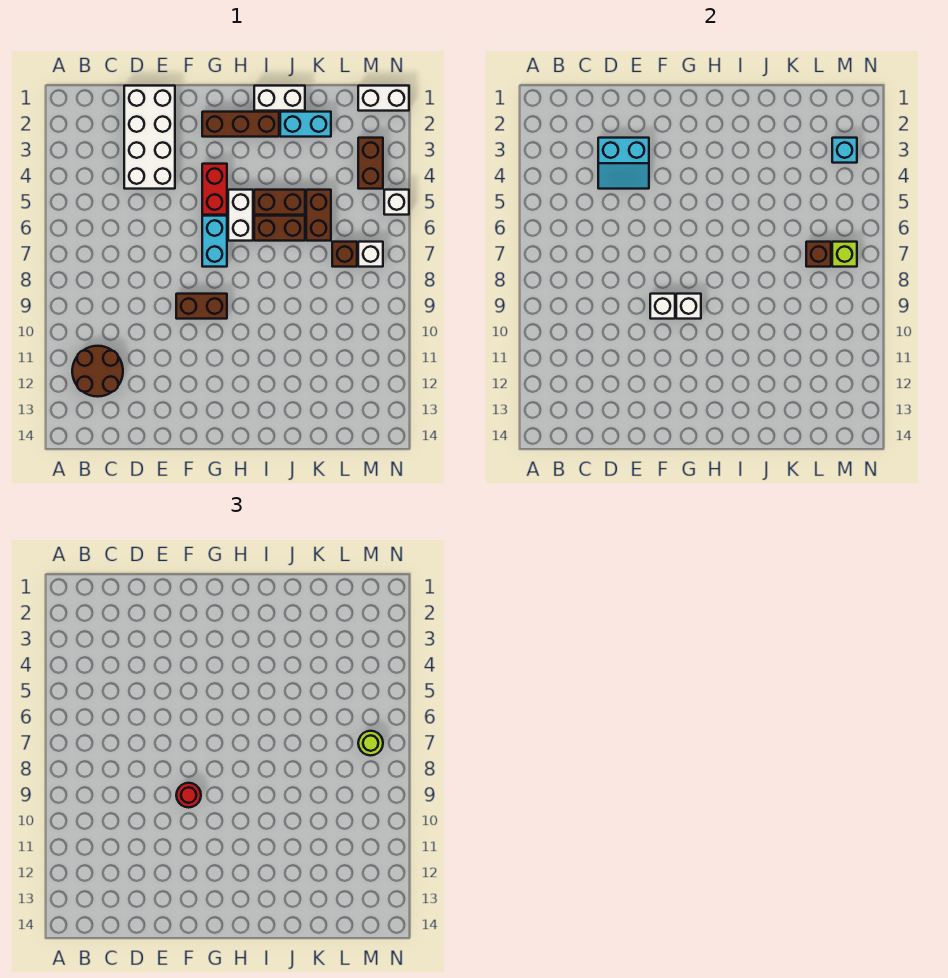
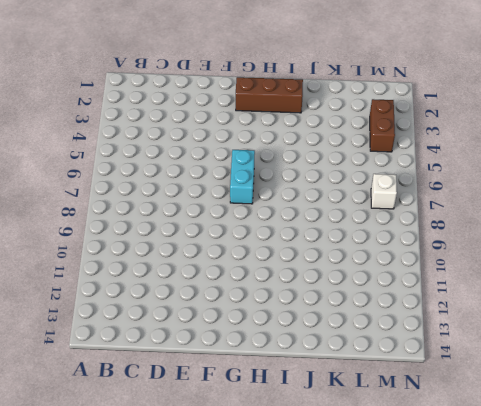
none -> brown round brick B11:C12 level 1
none -> white brick D1:E4 level 1
none -> brown brick F9:G9 level 1

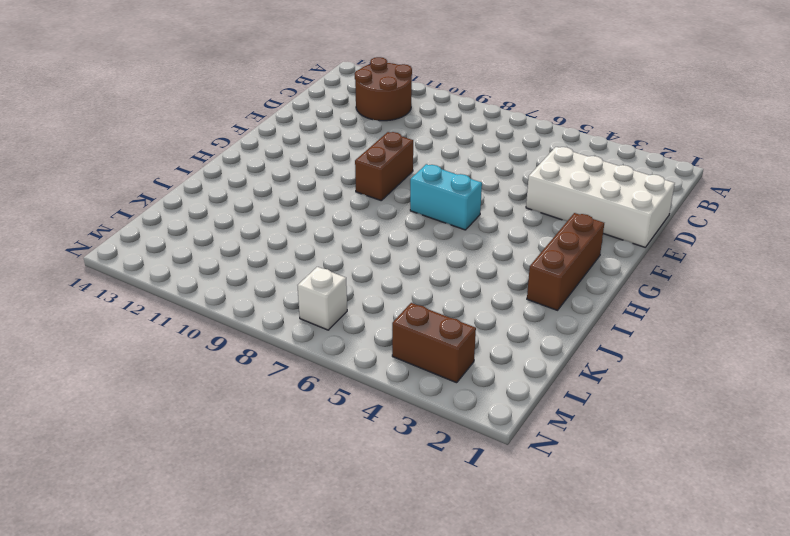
none -> red brick G4:G5 level 1
none -> white brick H5:H6 level 1
none -> white brick I1:J1 level 1

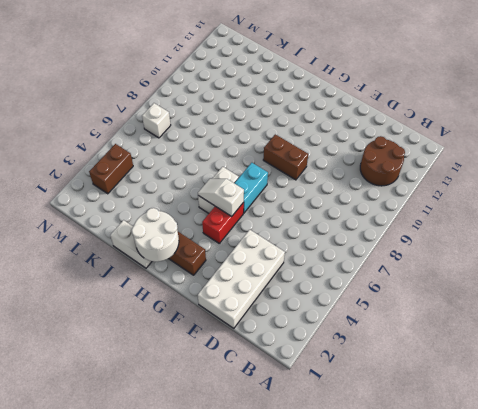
white slope G5:H5 level 2 top G -> none
white round brick H1:I2 level 2 -> none
none -> brown brick I5:J5 level 1
none -> brown brick I6:J6 level 1
none -> cyan brick J2:K2 level 1

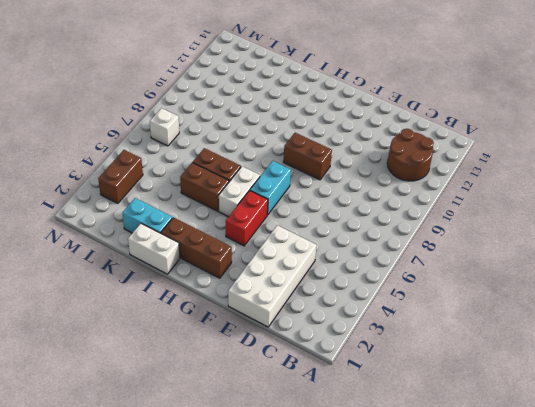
none -> brown brick K5:K6 level 1
none -> brown brick L7 level 1
none -> white brick M1:N1 level 1

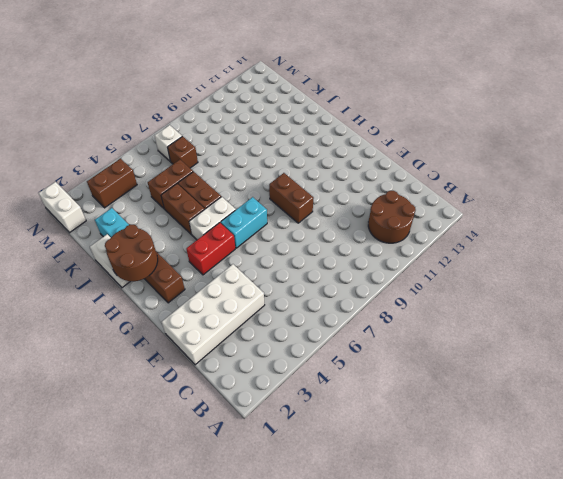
brown round brick H1:I2 level 2 -> none
none -> white brick N5 level 1
none -> cyan slope D3:E4 level 2 top 3
none -> white brick F9 level 2

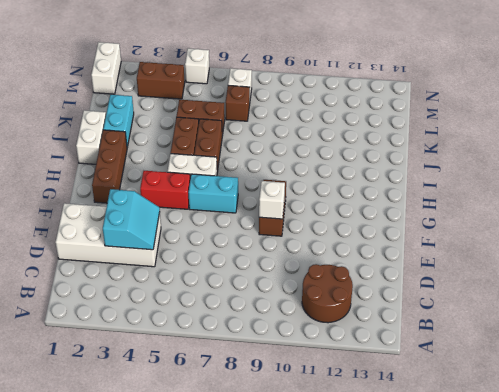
none -> white brick G9 level 2
none -> brown brick L7 level 2
none -> cyan brick M3 level 2

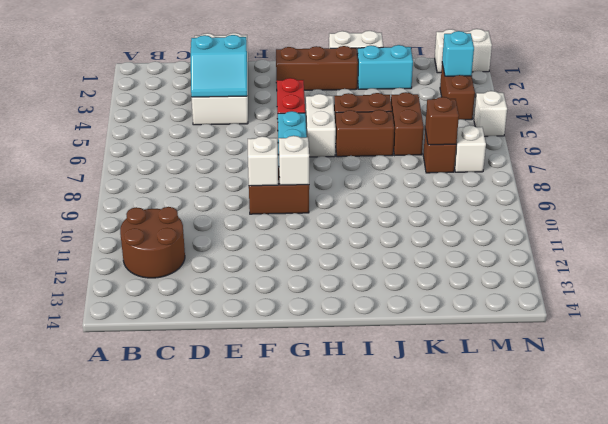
none -> lime brick M7 level 2
none -> red round brick F9 level 3
none -> lime round brick M7 level 3

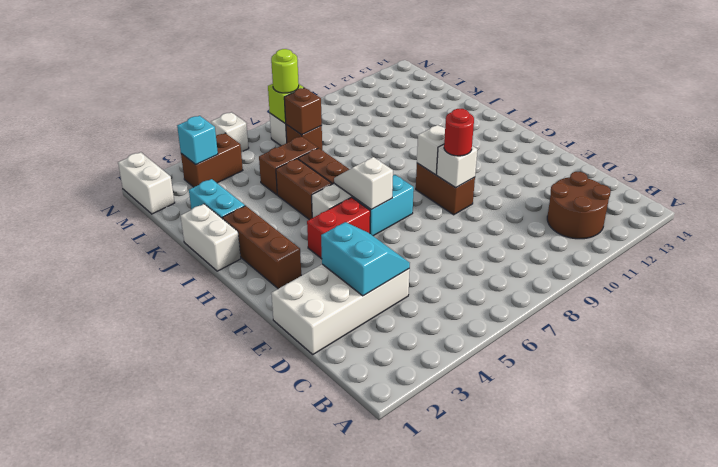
white slope G6:H6 level 2 top G -> none

